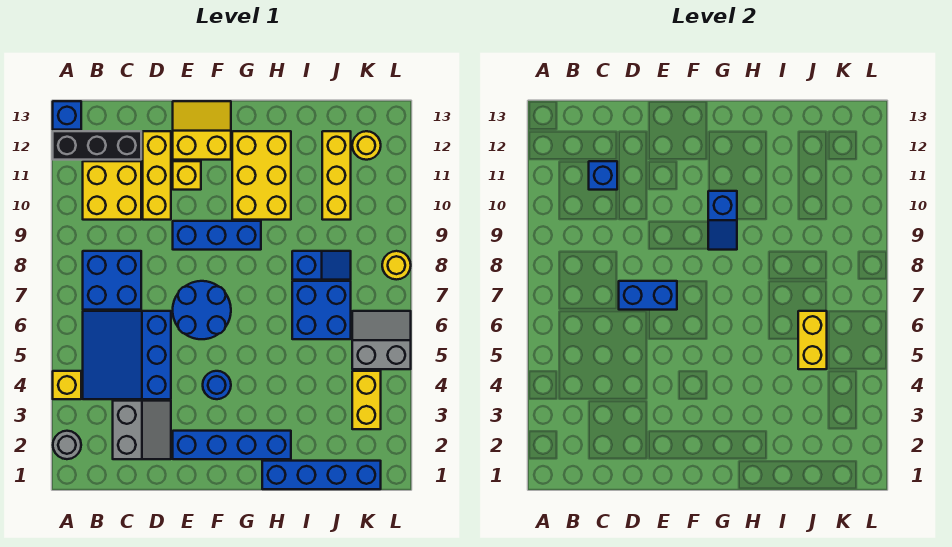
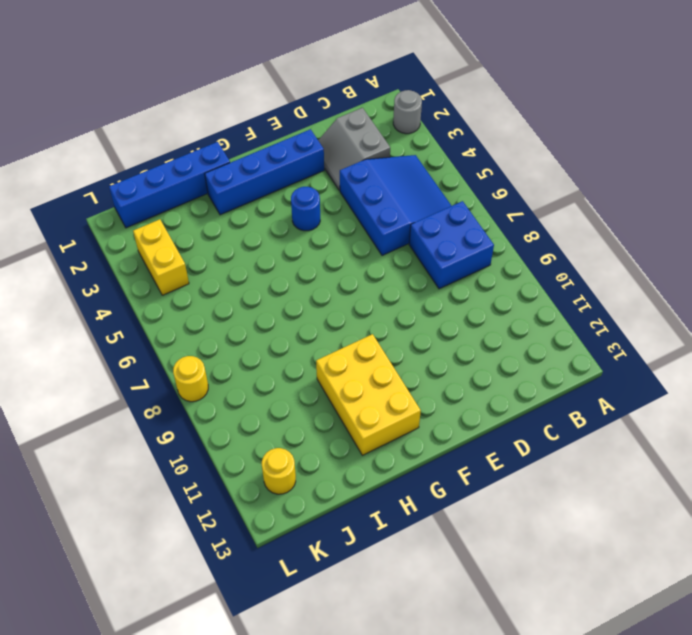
none -> yellow brick A4 level 1
none -> black brick A12:C12 level 1
none -> blue brick A13 level 1

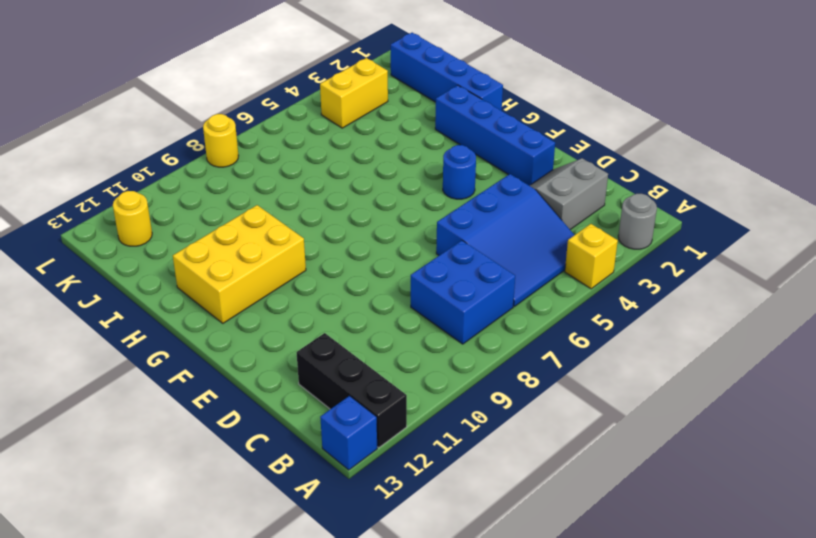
none -> yellow brick B10:C11 level 1
none -> yellow brick D10:D12 level 1
none -> blue round brick E6:F7 level 1

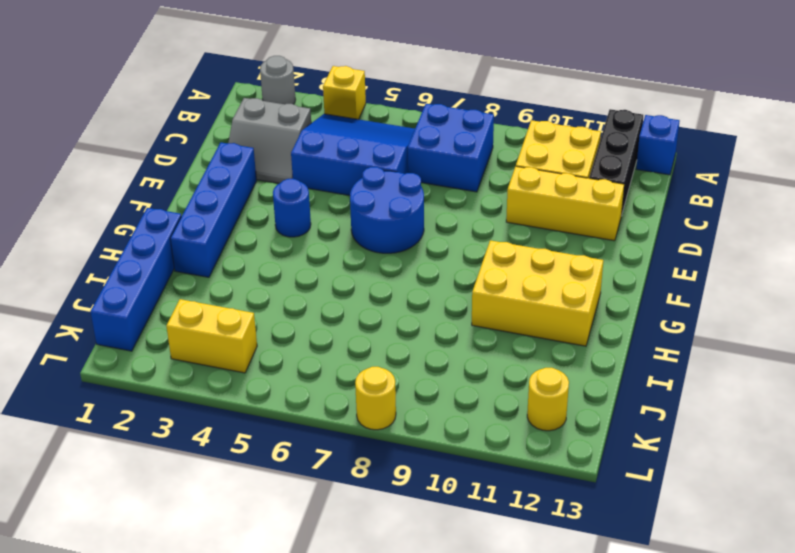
none -> blue brick E9:G9 level 1
none -> yellow brick E11 level 1
none -> yellow slope E12:F13 level 1 top 12

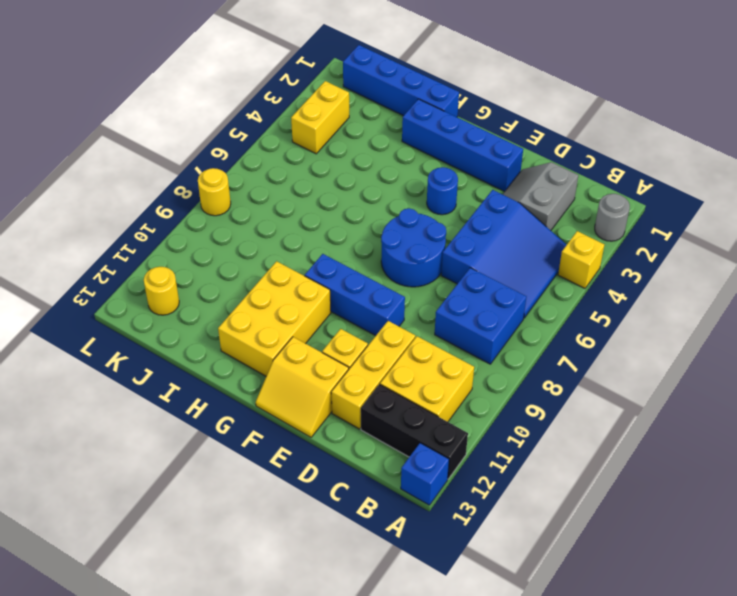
none -> blue brick I6:J7 level 1
none -> blue slope I8:J8 level 1 top I
none -> yellow brick J10:J12 level 1

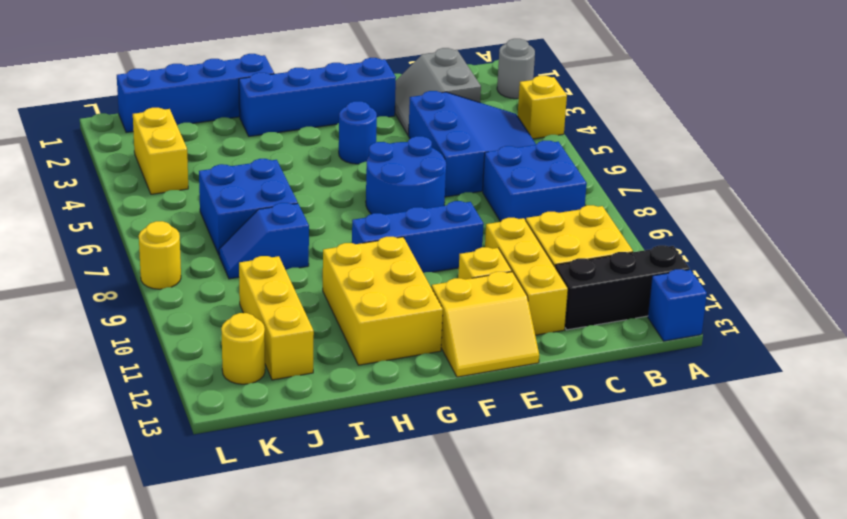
none -> grey slope K5:L6 level 1 top 5
none -> blue brick C11 level 2
none -> blue brick D7:E7 level 2

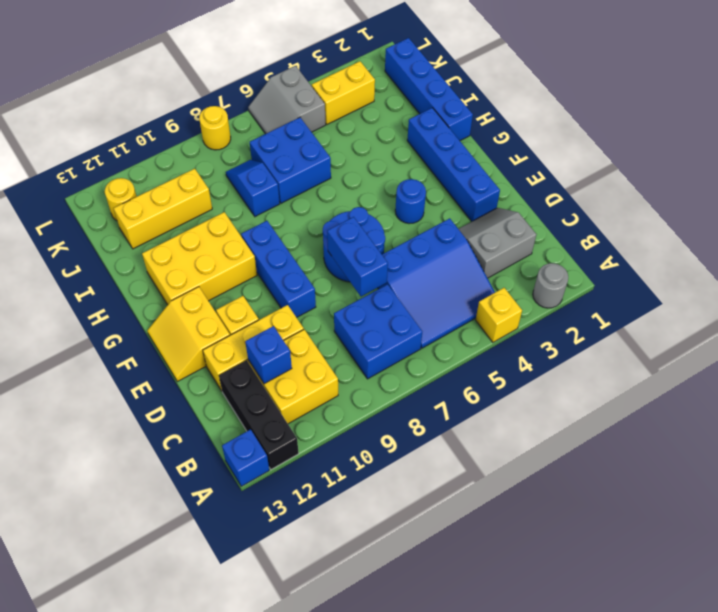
none -> blue slope G9:G10 level 2 top 10
none -> yellow brick J5:J6 level 2

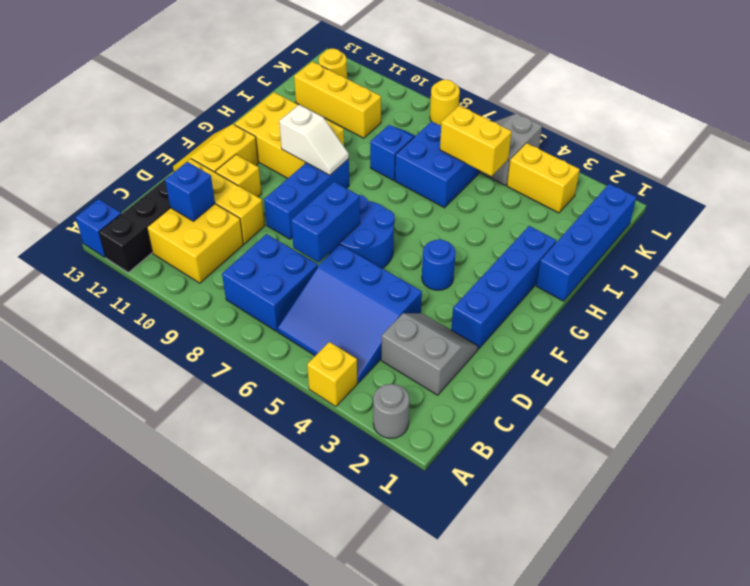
white slope G9:G10 level 2 top 10 -> blue slope G9:G10 level 2 top 10

